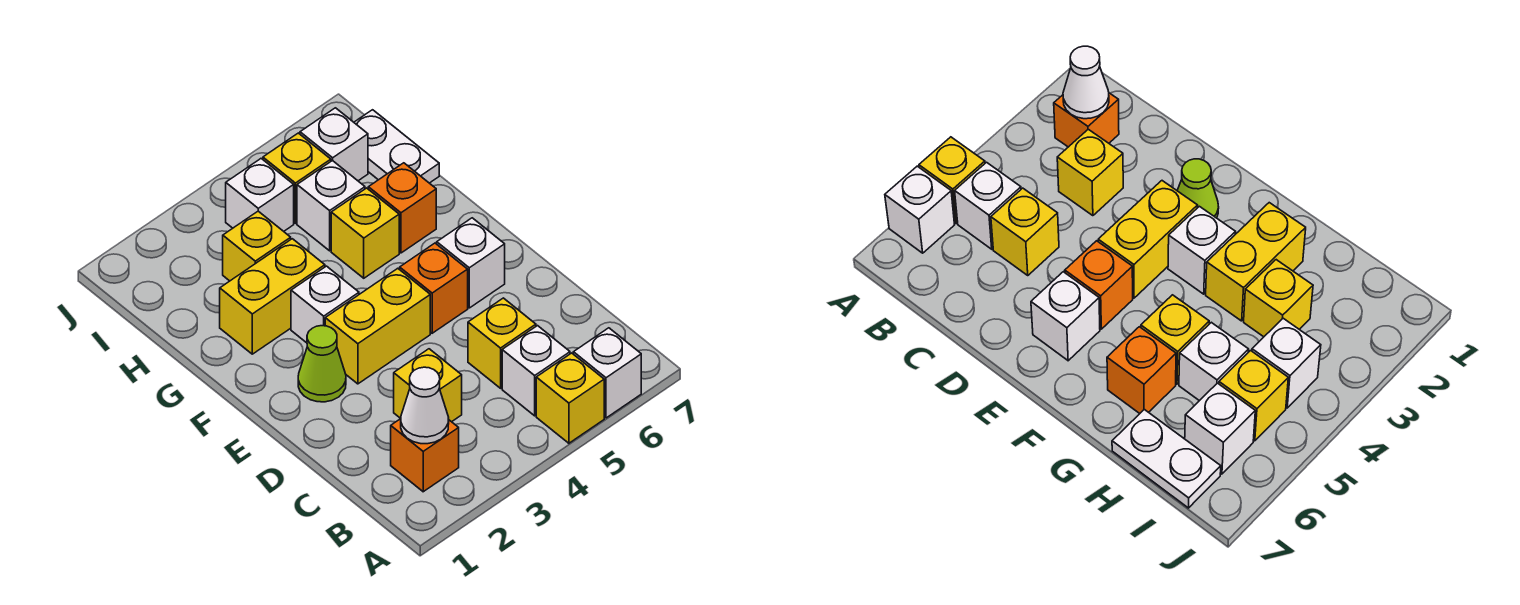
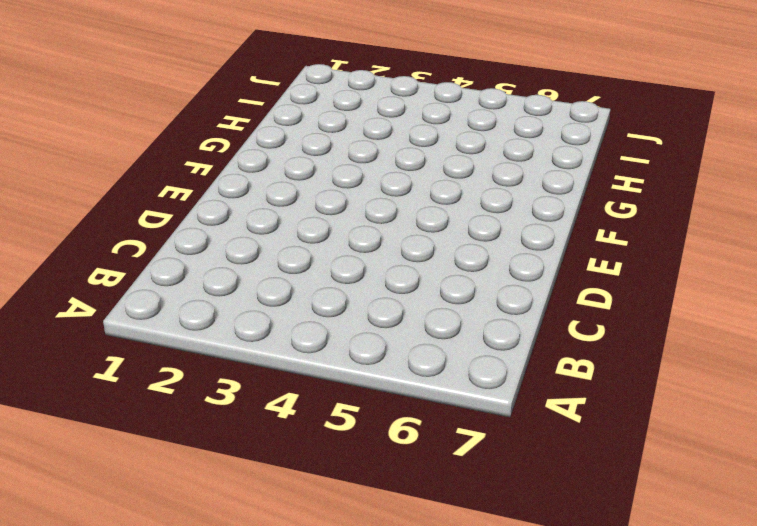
none -> yellow brick A5 level 1
none -> white brick A6 level 1
none -> orange brick B2 level 1

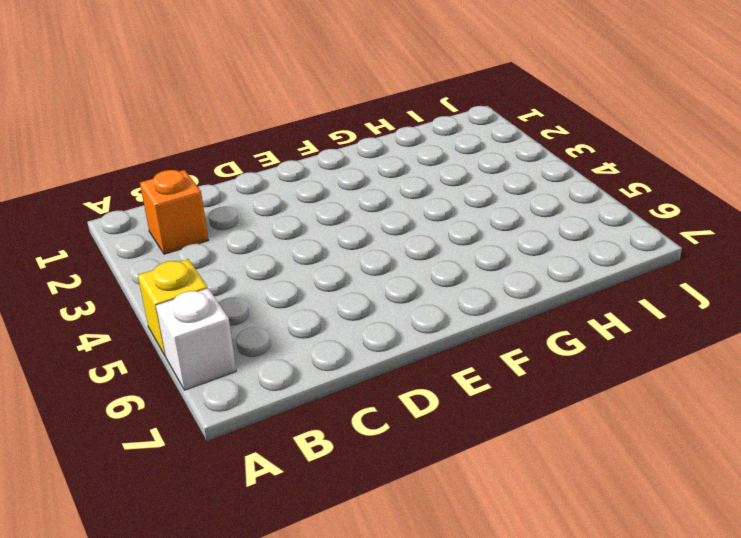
none -> white brick B5 level 1
none -> yellow brick C3 level 1
none -> yellow brick C5 level 1

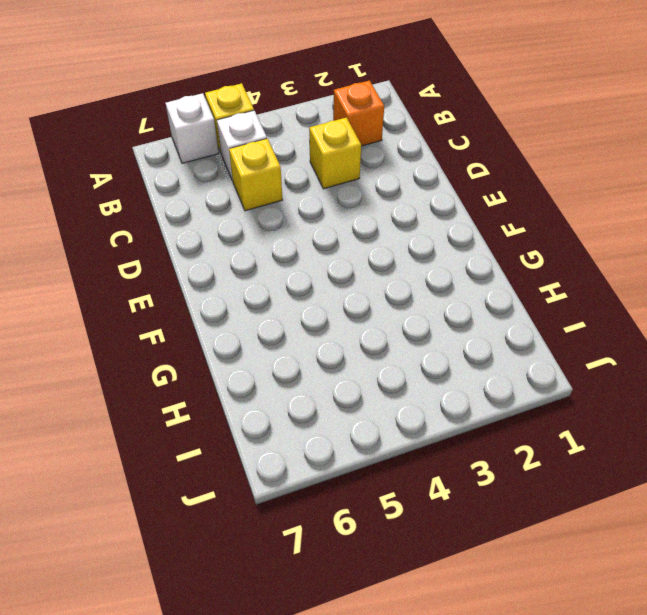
none -> lime cone E2 level 1
none -> yellow brick E3:E4 level 1
none -> orange brick E5 level 1

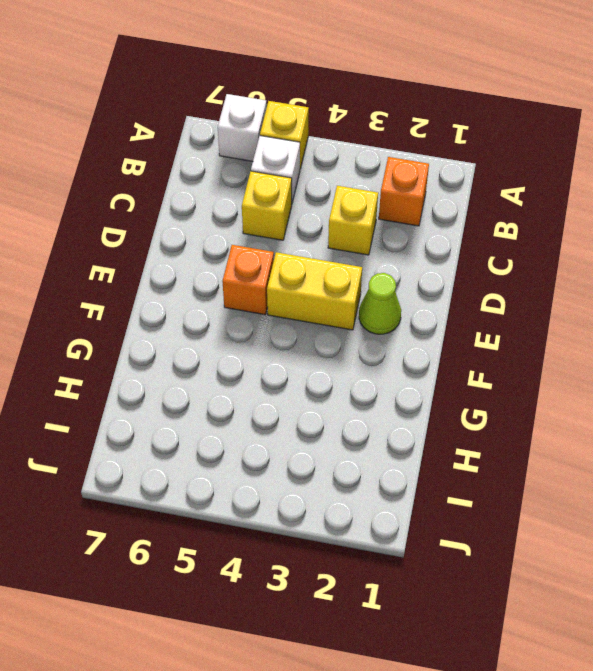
none -> white brick E6 level 1
none -> white brick F3 level 1
none -> yellow brick G2:G3 level 1

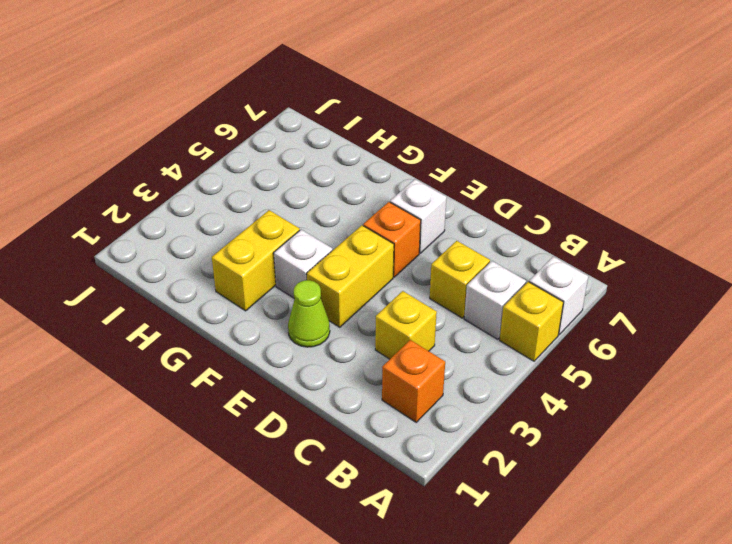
none -> yellow brick G5 level 1
none -> orange brick G6 level 1
none -> yellow brick H3 level 1

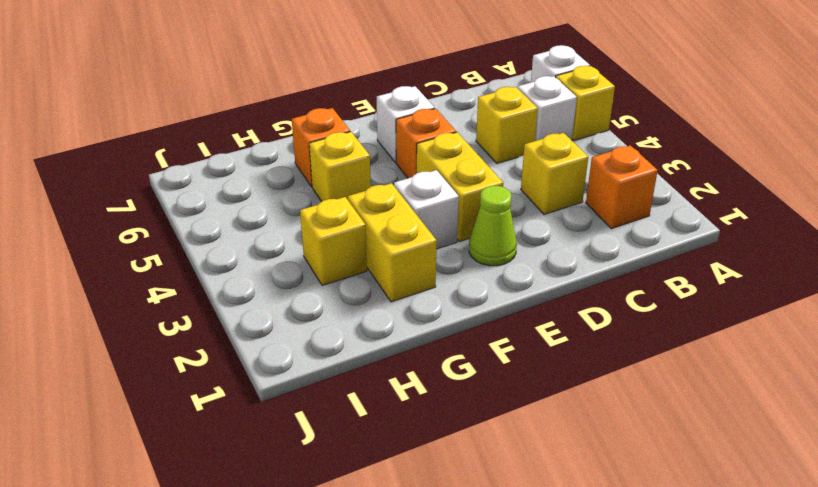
none -> white brick H5 level 1
none -> white plate H7:I7 level 1
none -> white brick I4 level 1

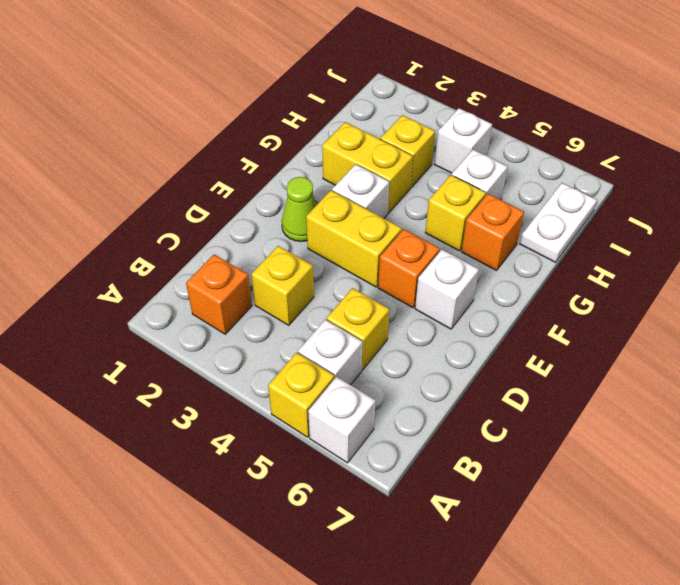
none -> yellow brick I5 level 1
none -> white brick I6 level 1
none -> white cone B2 level 2

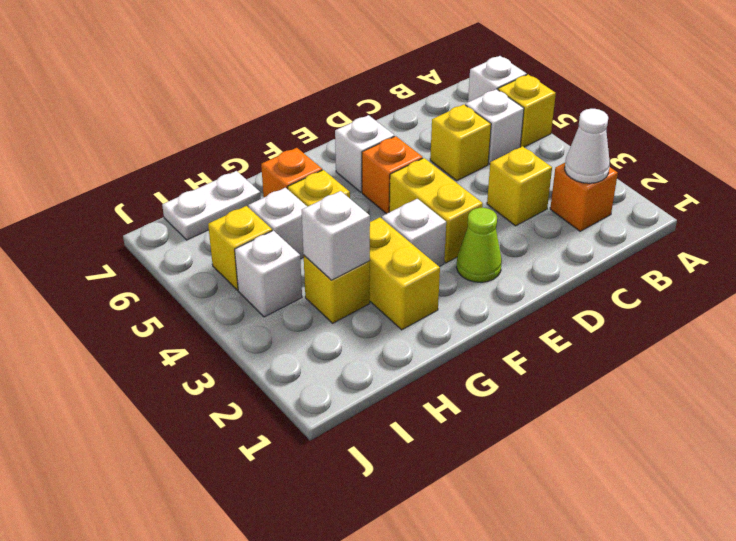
white brick H3 level 2 -> white brick I6 level 1

